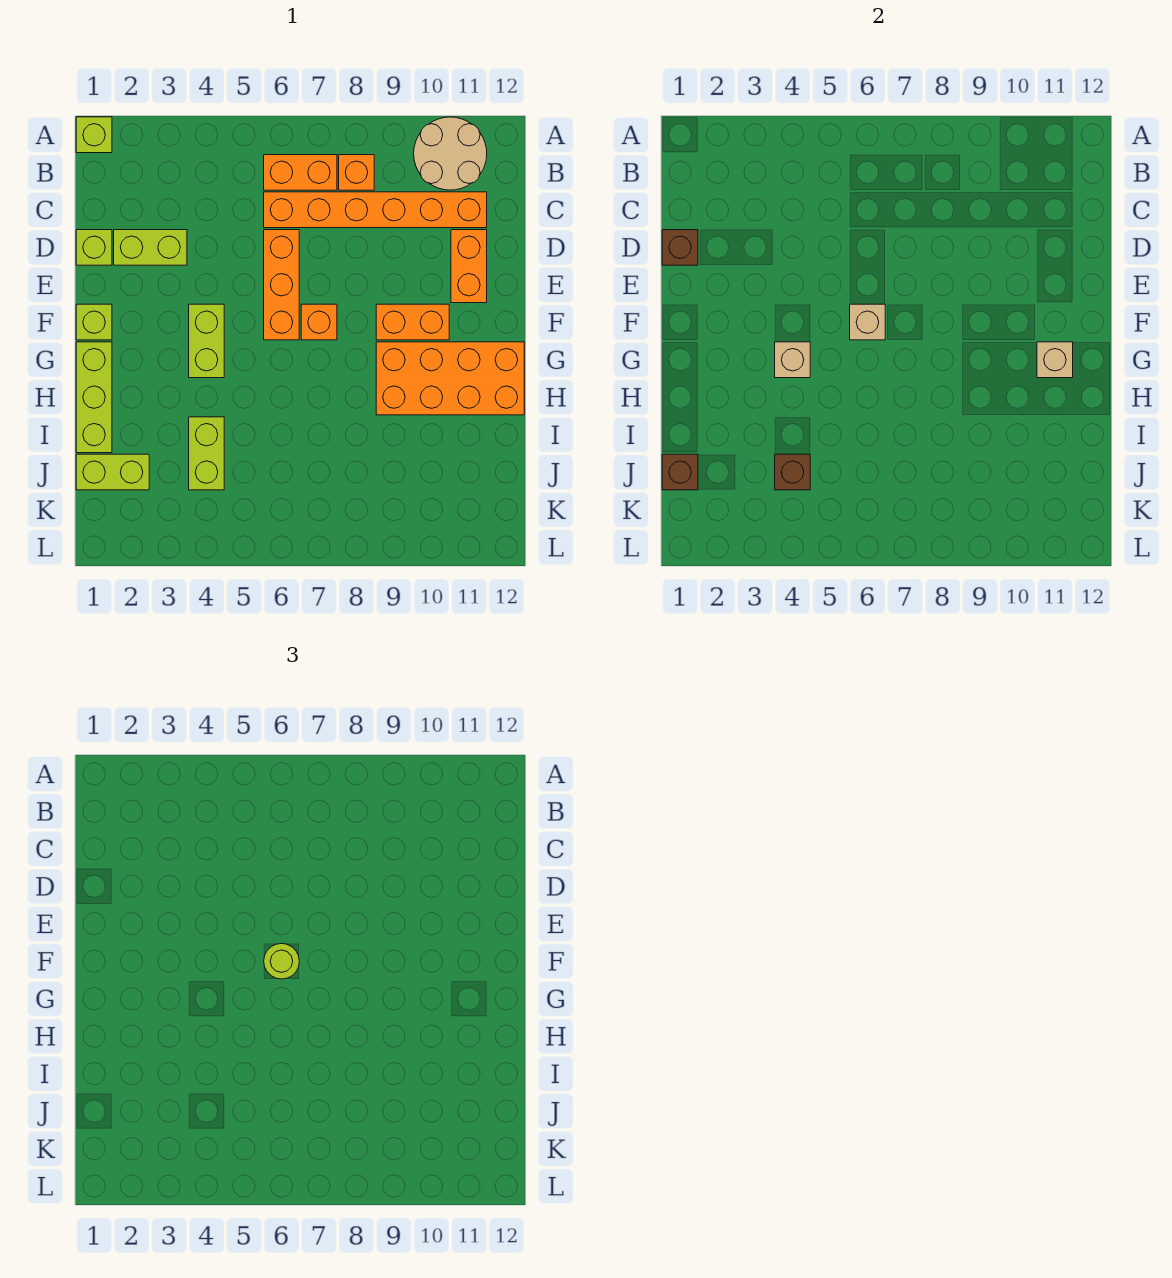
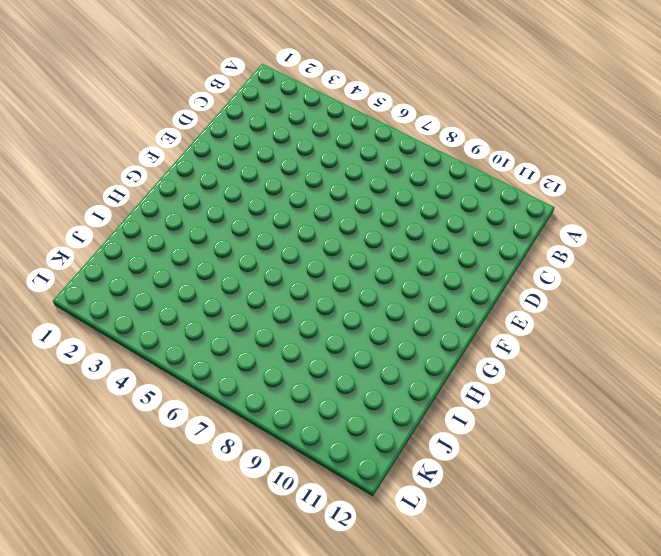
none -> lime brick A1 level 1
none -> tan round brick A10:B11 level 1
none -> orange brick B6:B7 level 1

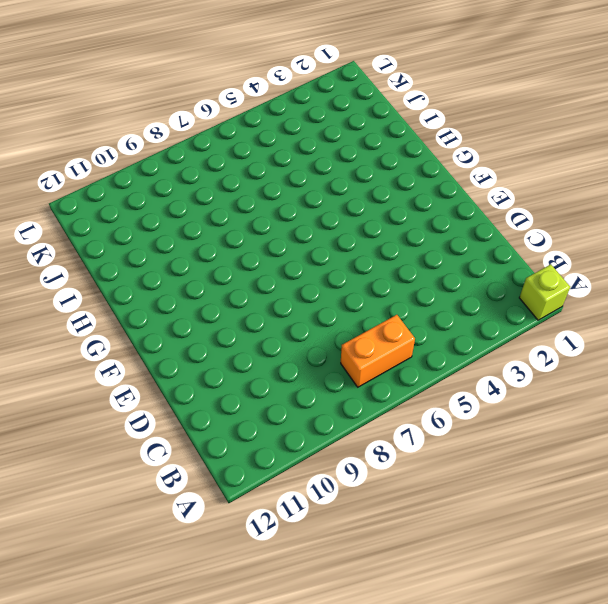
none -> tan round brick A10:B11 level 1
none -> orange brick B8 level 1
none -> orange brick C6:C11 level 1

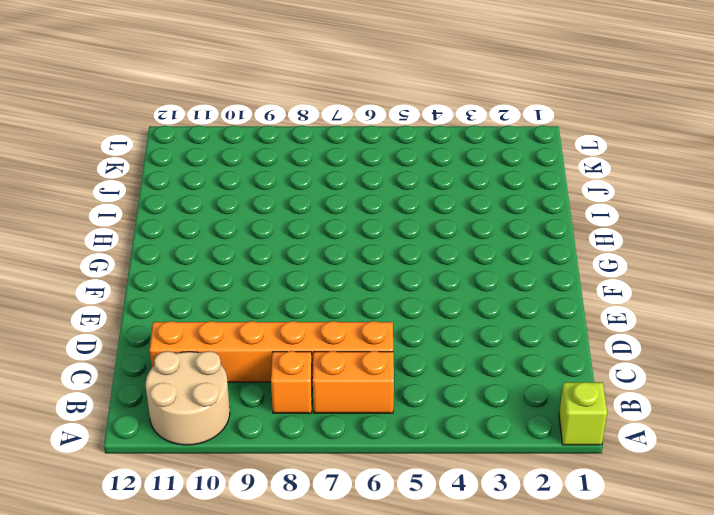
none -> lime brick D1 level 1
none -> lime brick D2:D3 level 1
none -> orange brick D6:F6 level 1

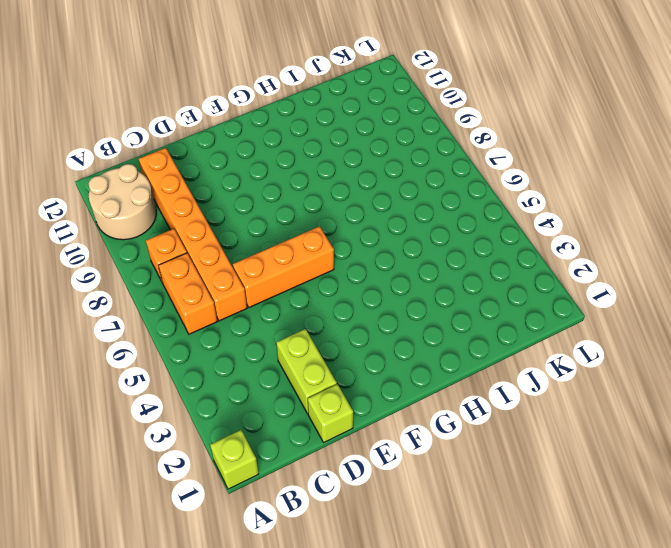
none -> orange brick D11:E11 level 1
none -> lime brick F1 level 1
none -> lime brick F4:G4 level 1

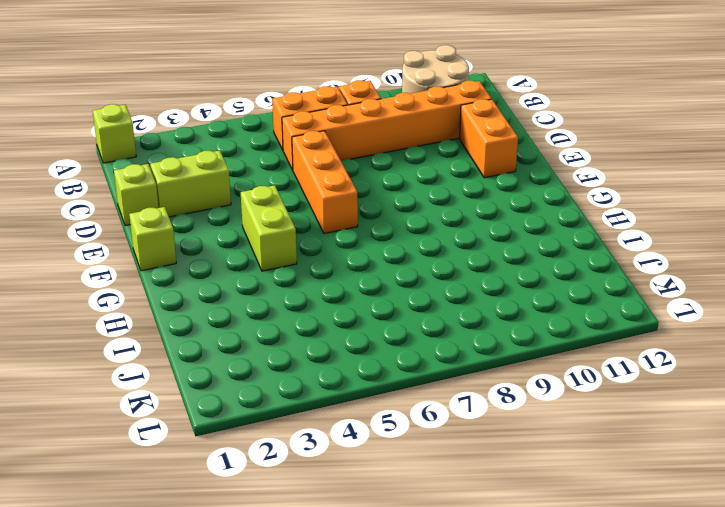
none -> orange brick F7 level 1
none -> orange brick F9:F10 level 1
none -> lime brick G1:I1 level 1

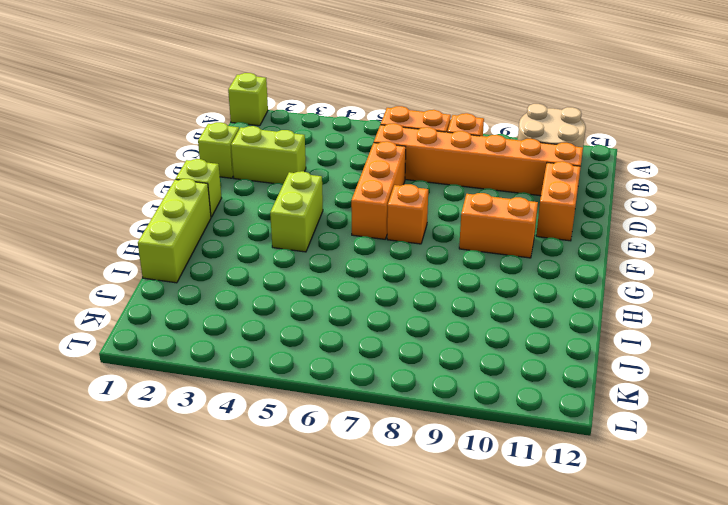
none -> orange brick G9:H12 level 1
none -> lime brick I4:J4 level 1
none -> lime brick J1:J2 level 1

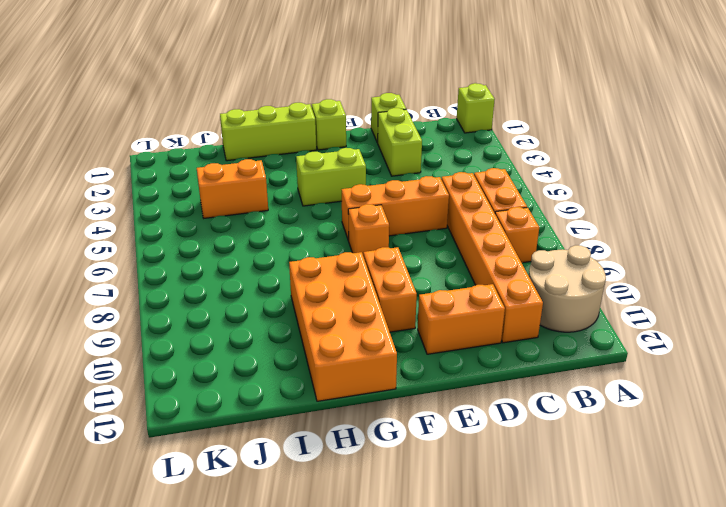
orange brick I4:J4 level 1 -> lime brick I4:J4 level 1
none -> lime brick J1:J2 level 1
none -> brown brick D1 level 2
none -> tan brick F6 level 2

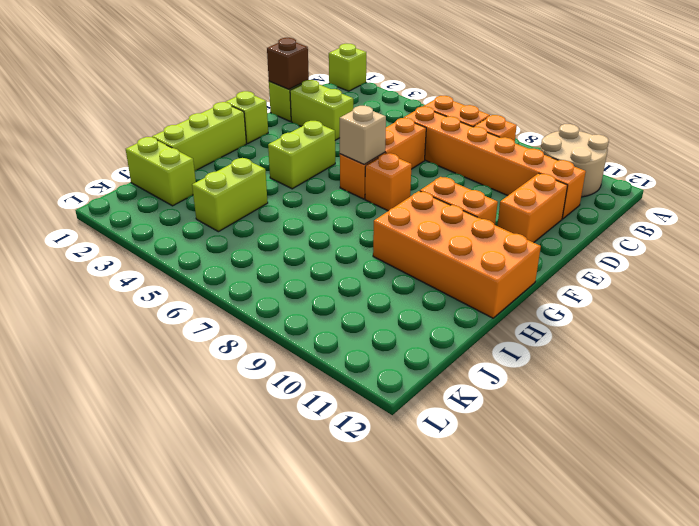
none -> tan brick G4 level 2
none -> tan brick G11 level 2
none -> brown brick J1 level 2

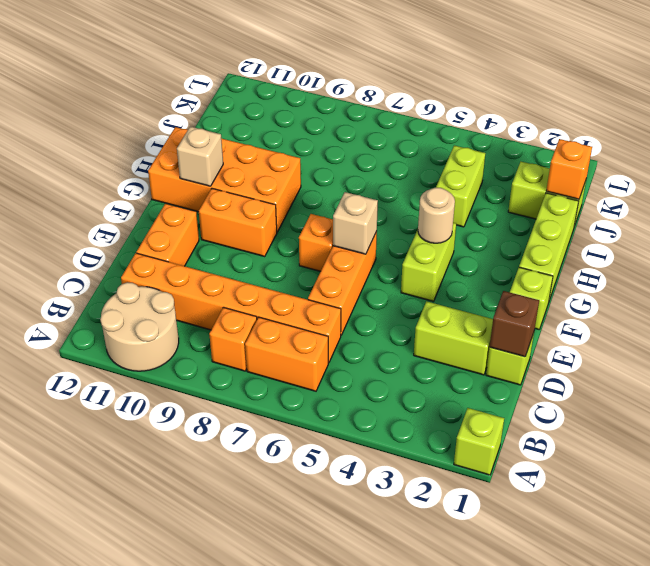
tan round brick G4 level 2 -> tan brick G4 level 2
orange brick J1 level 2 -> brown brick J1 level 2
none -> brown brick J4 level 2
none -> lime round brick F6 level 3

